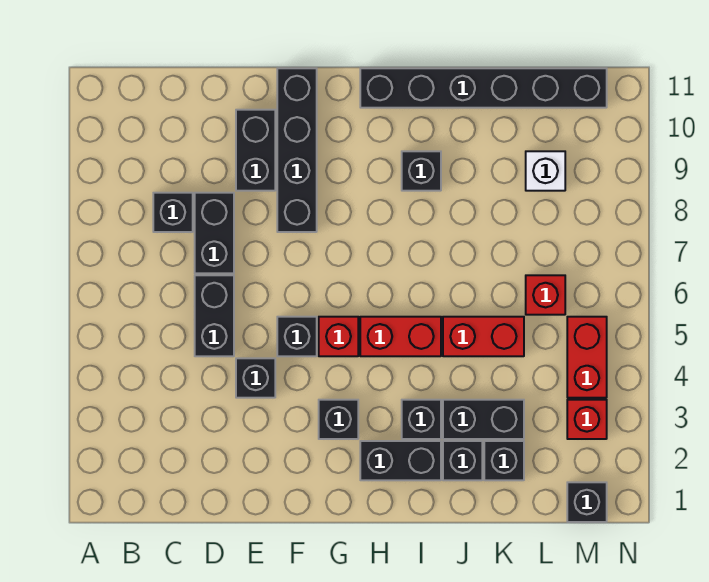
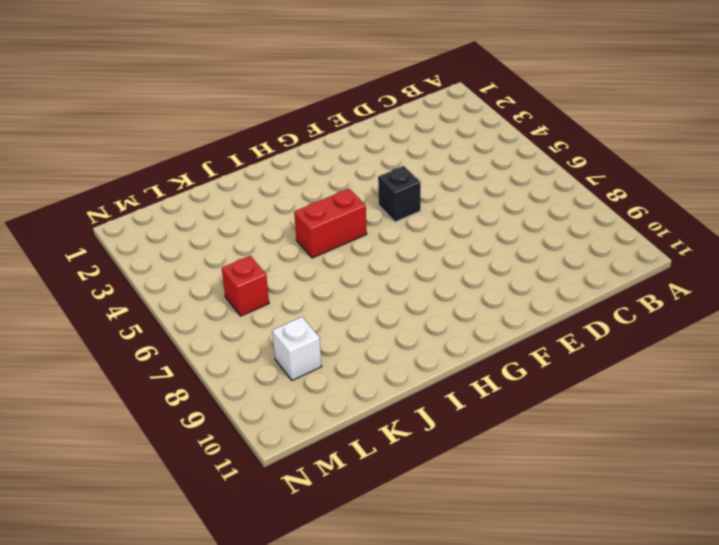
none -> black brick C8 level 1
none -> black brick D5:D6 level 1
none -> black brick D7:D8 level 1

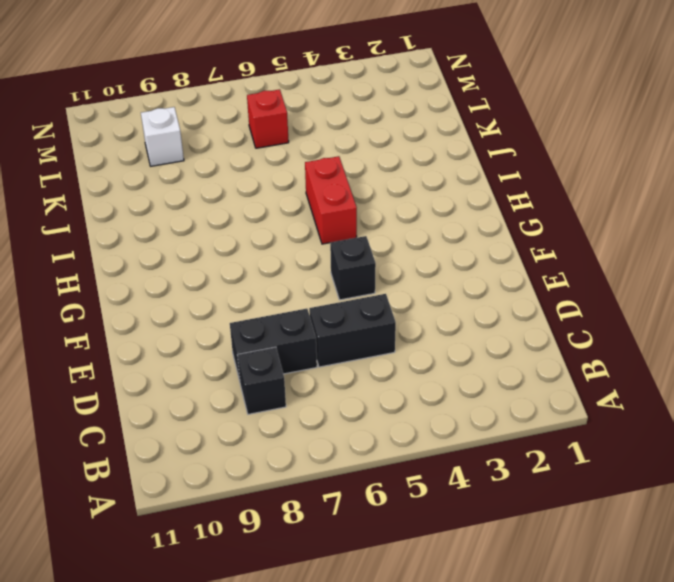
none -> black brick E4 level 1
none -> black brick E9:E10 level 1
none -> black brick F8:F11 level 1

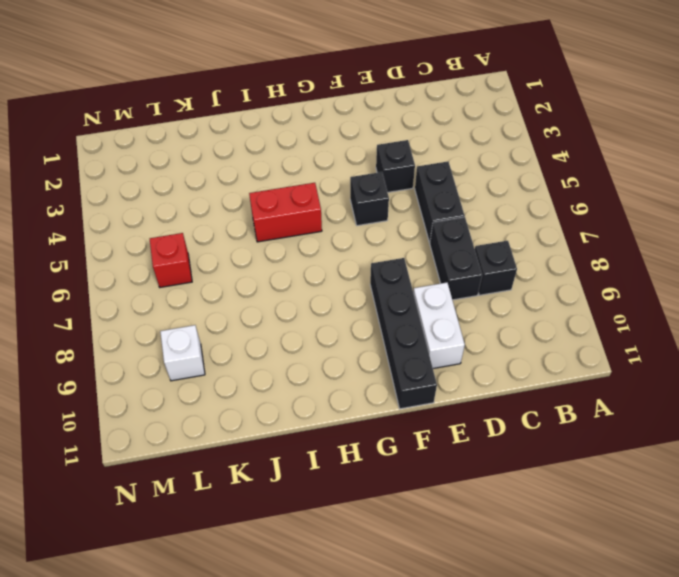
white brick E9:E10 level 1 -> black brick E9:E10 level 1
none -> black brick G3 level 1
none -> red brick G5 level 1
none -> black brick H2:I2 level 1

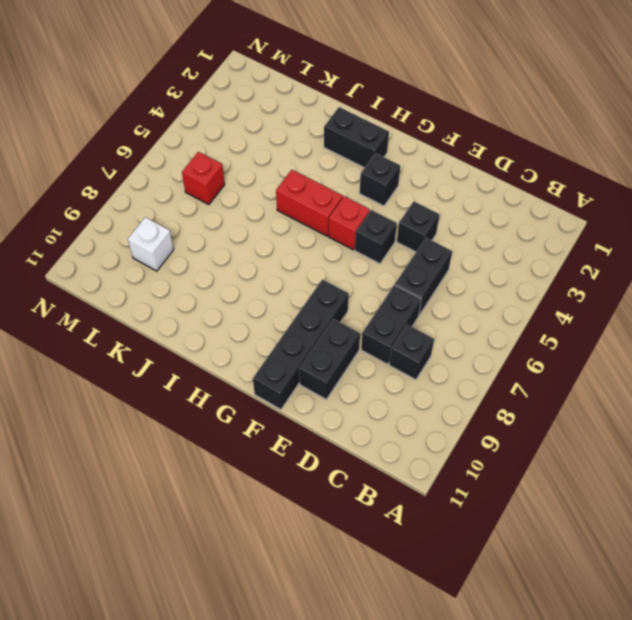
none -> black brick H11:M11 level 1
none -> black brick I3 level 1
none -> black brick I9 level 1

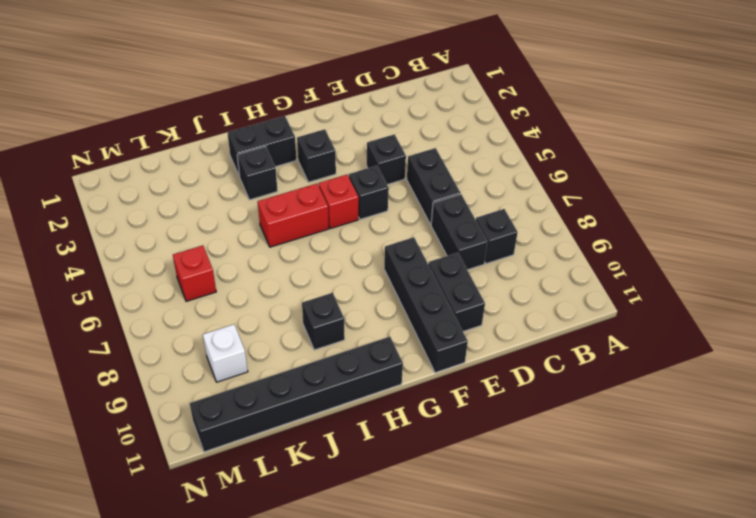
none -> black brick J2 level 1
none -> black brick J3:K3 level 1
none -> red brick J5:K5 level 1

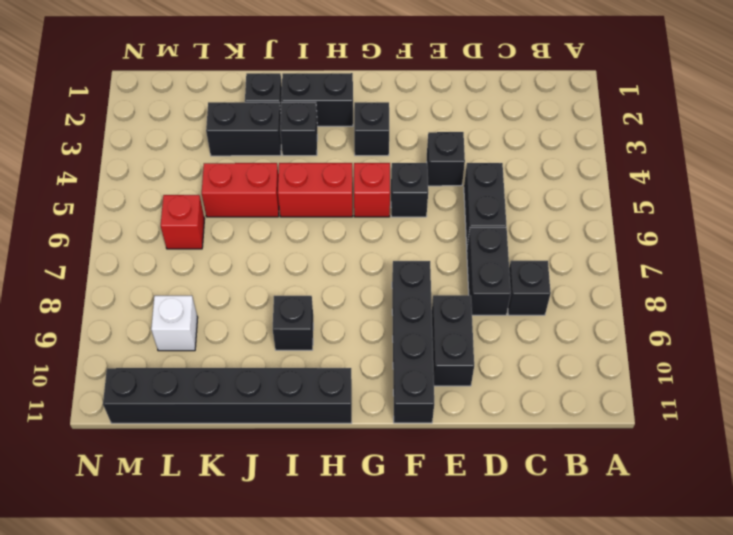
none -> black brick K2 level 1
none -> black brick M1 level 1
none -> red brick M3 level 1

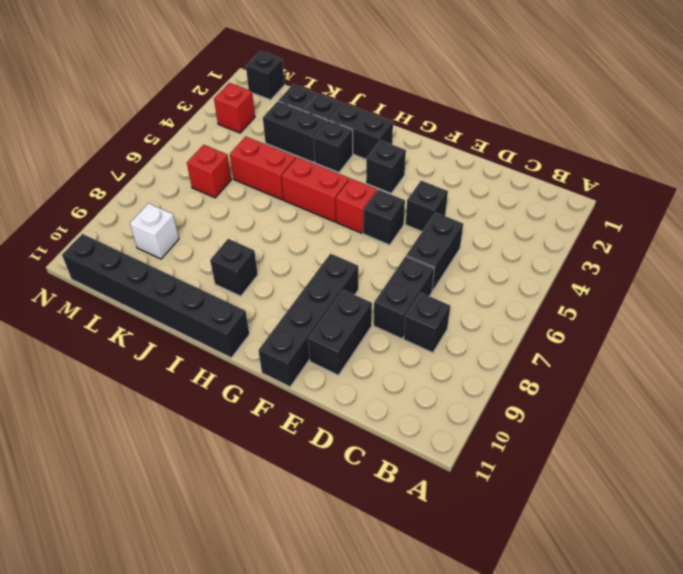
none -> red brick M4:M5 level 1

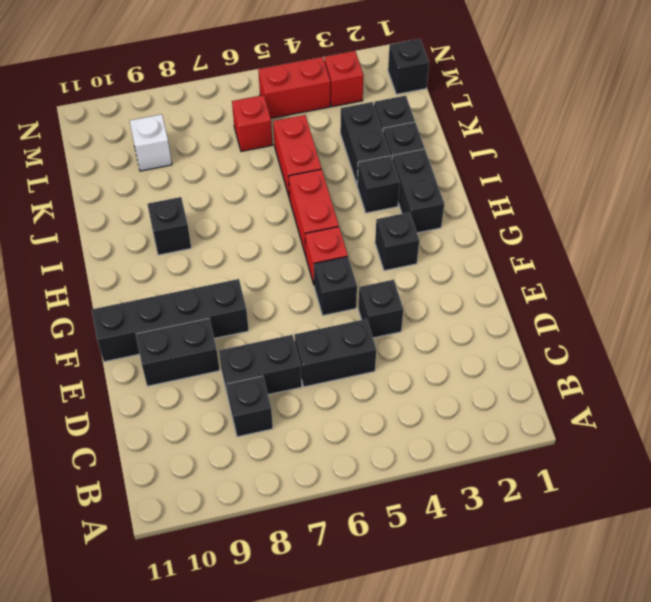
none -> black brick H11:M11 level 1

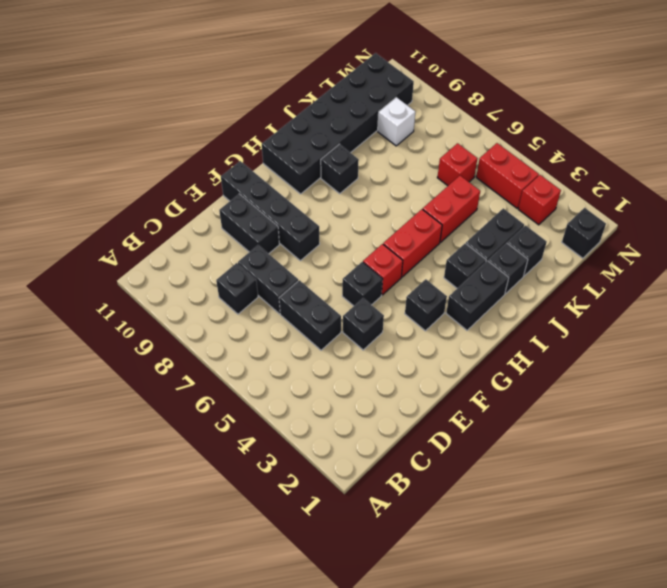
black brick H10:M11 level 1 -> black brick H11:M11 level 1

